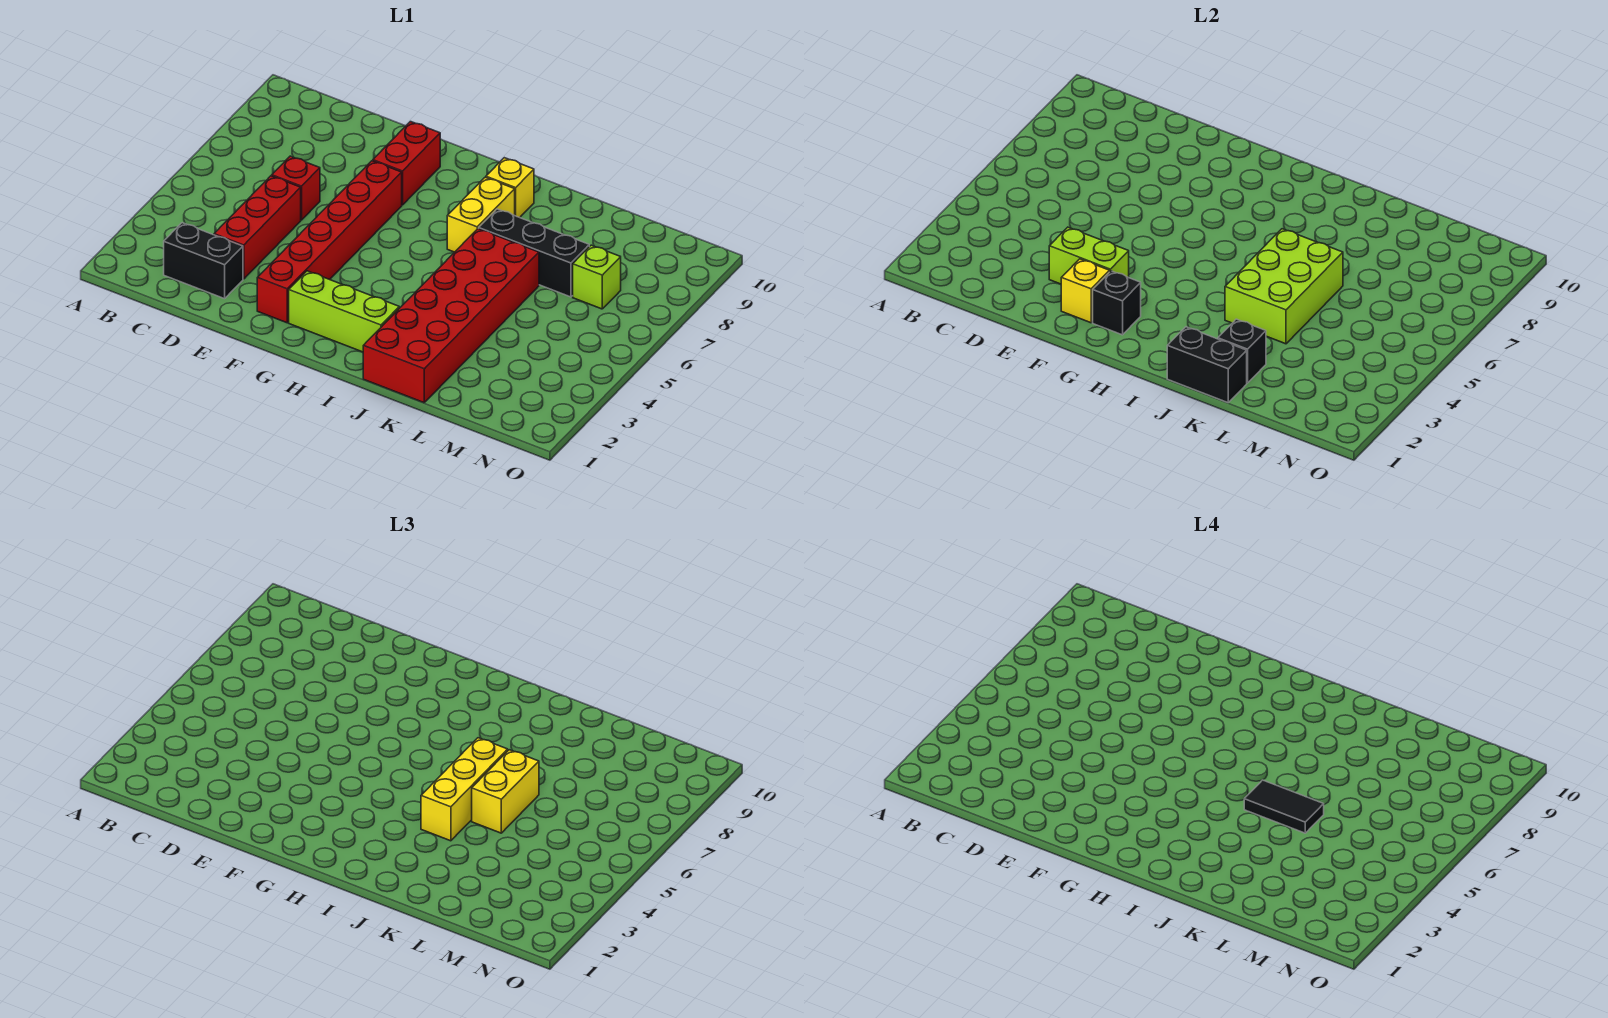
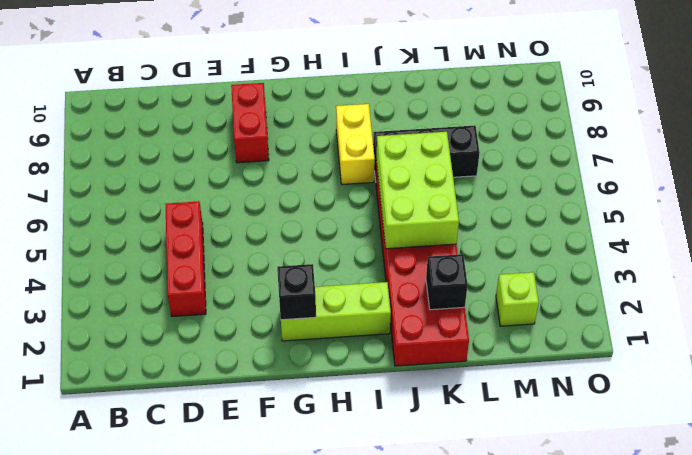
lime brick M2 level 1 -> lime brick M7 level 1
none -> black brick C2:D2 level 1
none -> red brick D6 level 1
none -> red brick F2:F7 level 1

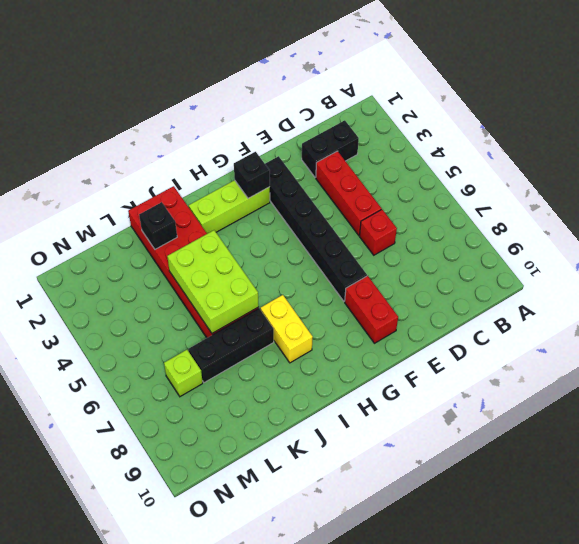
black brick F2:F7 level 1 -> red brick F2:F7 level 1
none -> yellow brick I9 level 1
none -> lime brick E3:F3 level 2
none -> yellow brick F2 level 2

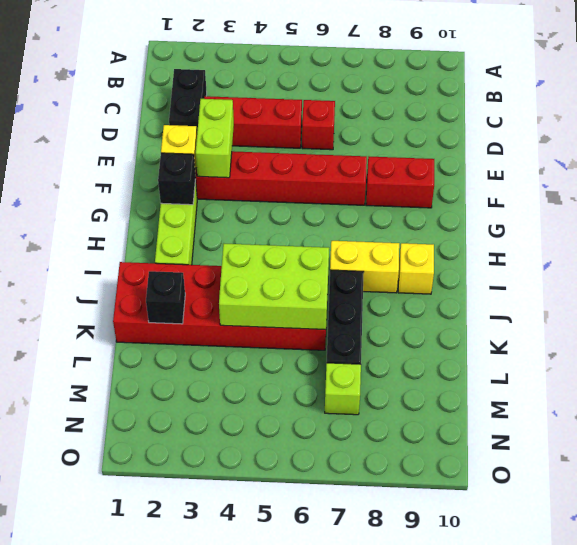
none -> black brick J1:K1 level 2
none -> yellow brick J4:J6 level 3
none -> yellow brick K5:K6 level 3

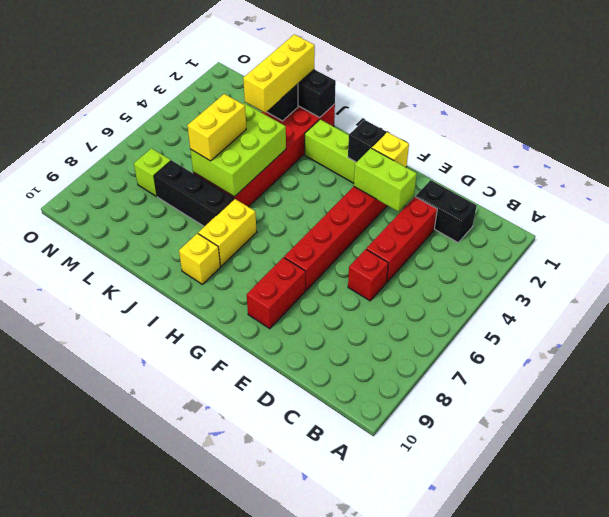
yellow brick K1:K3 level 3 -> yellow brick J4:J6 level 3
none -> black tile J5:K5 level 4

